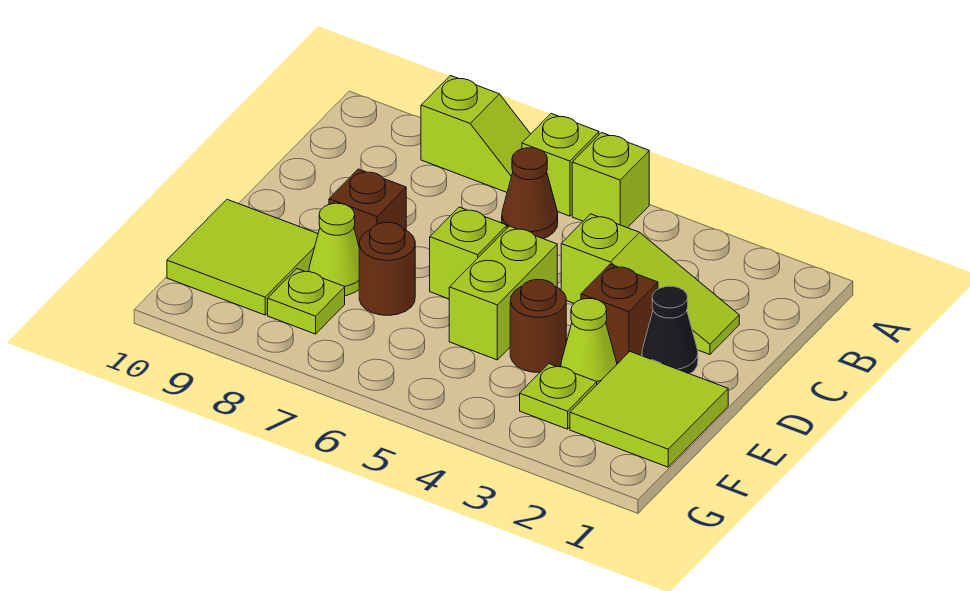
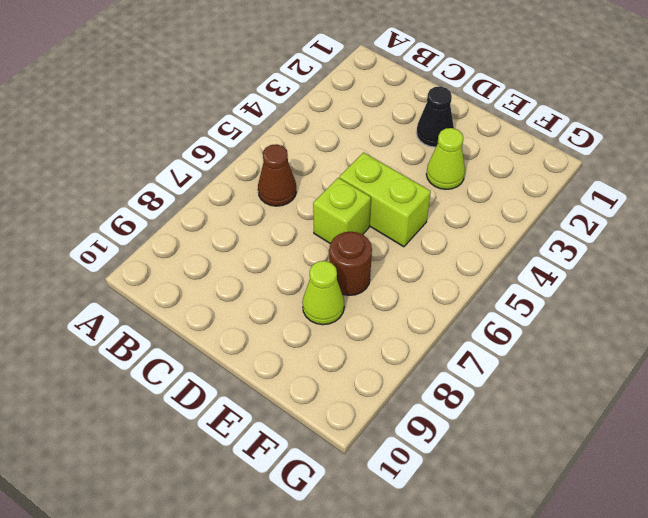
none -> lime brick A5 level 1
none -> lime brick A6 level 1
none -> lime slope A7:A8 level 1 top 8

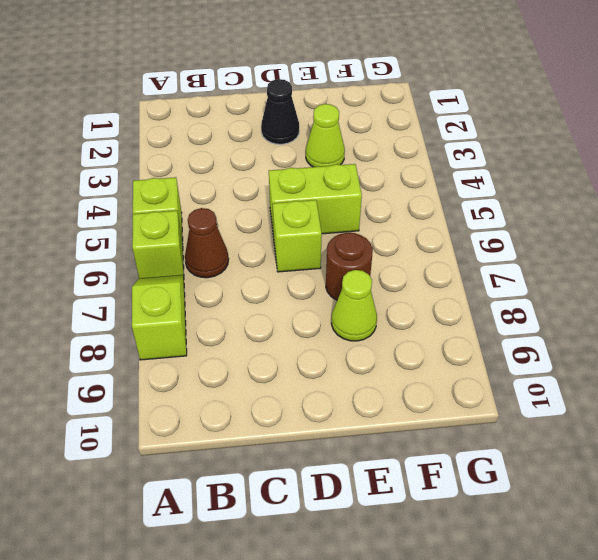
none -> lime slope C2:C4 level 1 top 4
none -> brown brick D3 level 1
none -> brown brick D8 level 1

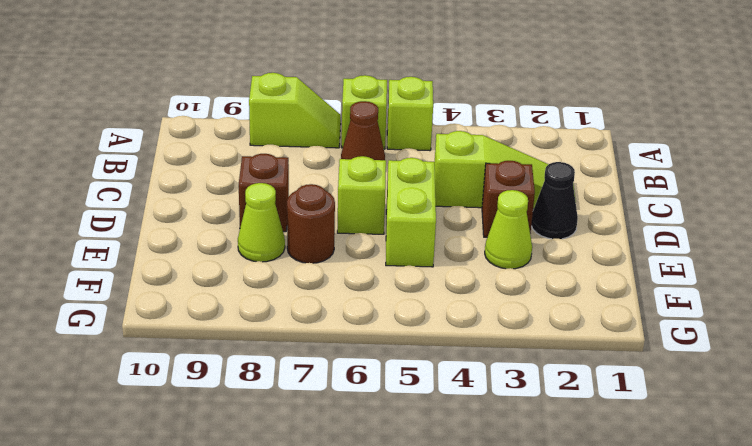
none -> lime tile E1:F2 level 1
none -> brown round brick E4 level 1
none -> lime tile E9:F10 level 1

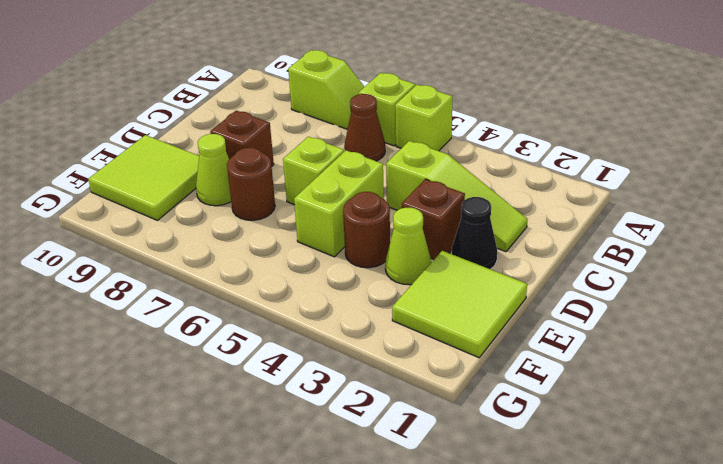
none -> lime plate F3 level 1
none -> lime plate F8 level 1

